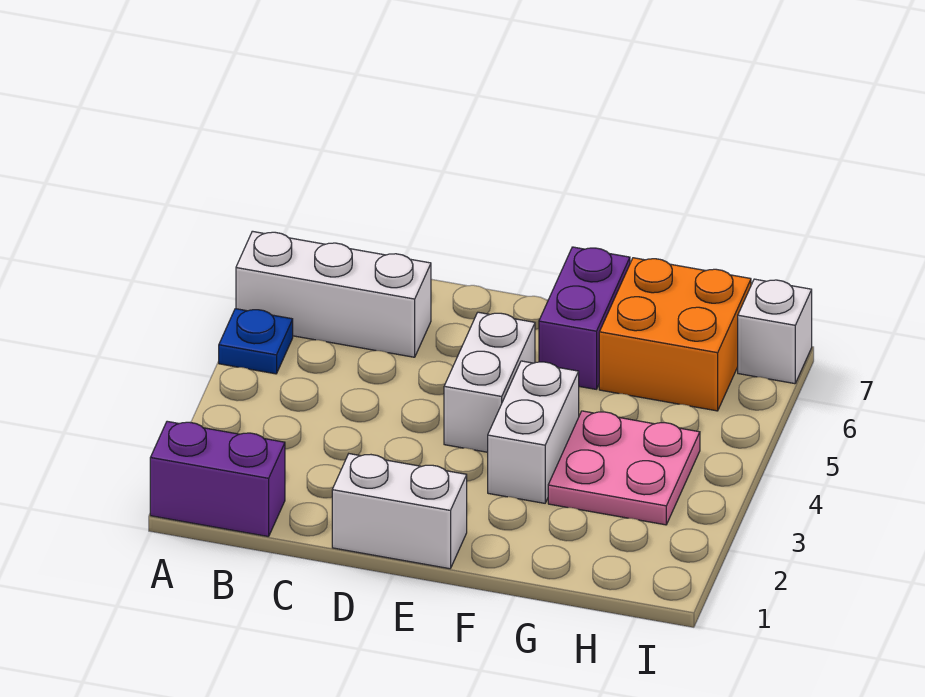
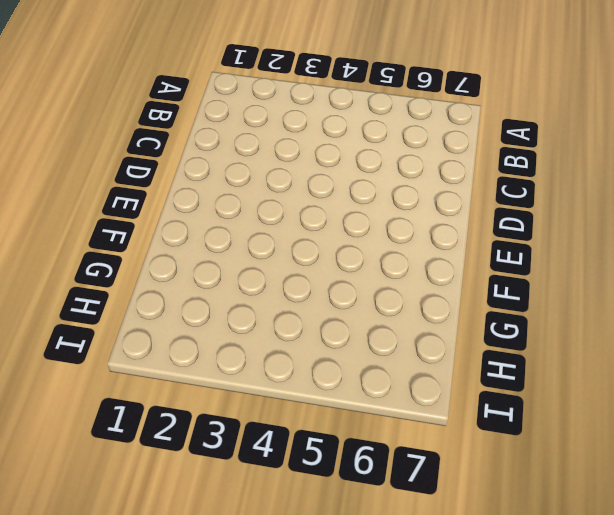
none -> purple brick A1:B1 level 1
none -> blue plate A5 level 1

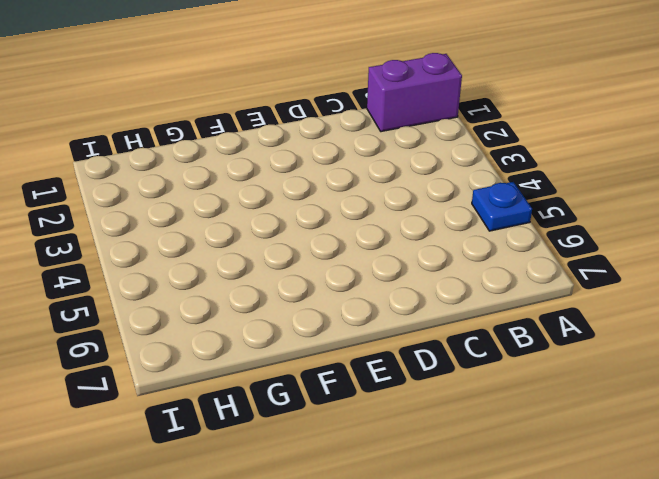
none -> white brick A6:C6 level 1
none -> white brick D1:E1 level 1

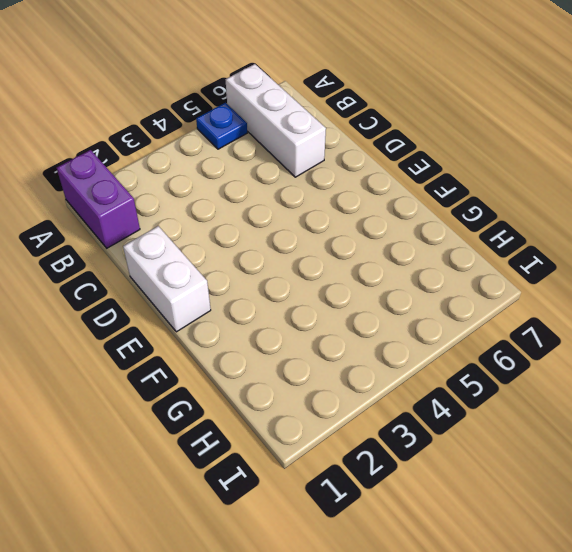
none -> white brick E4:E5 level 1
none -> white brick F3:F4 level 1

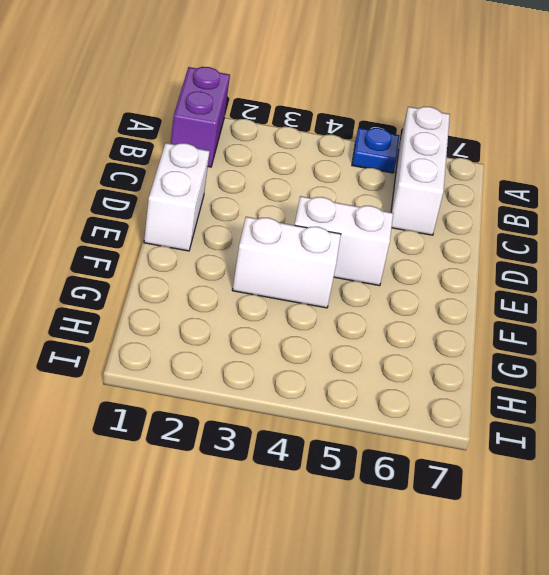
none -> purple brick F6:F7 level 1
none -> pink plate G3:H4 level 1

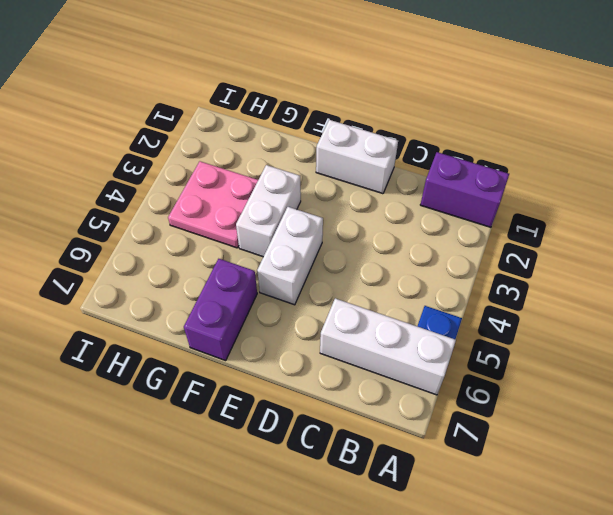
none -> orange brick G6:H7 level 1
none -> white brick I7 level 1

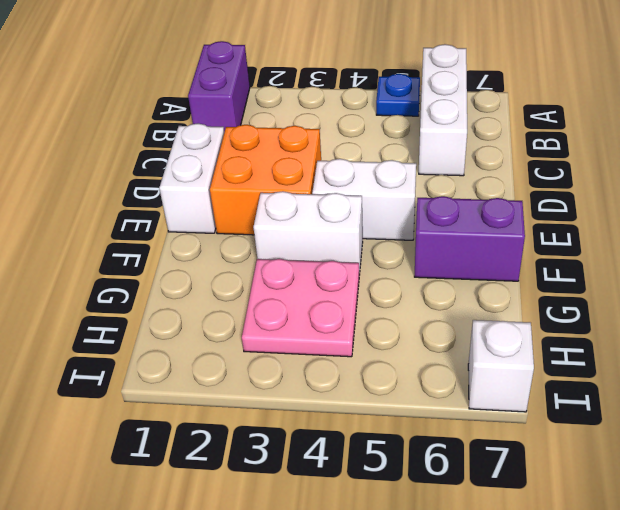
orange brick D2:E3 level 1 -> orange brick G6:H7 level 1

